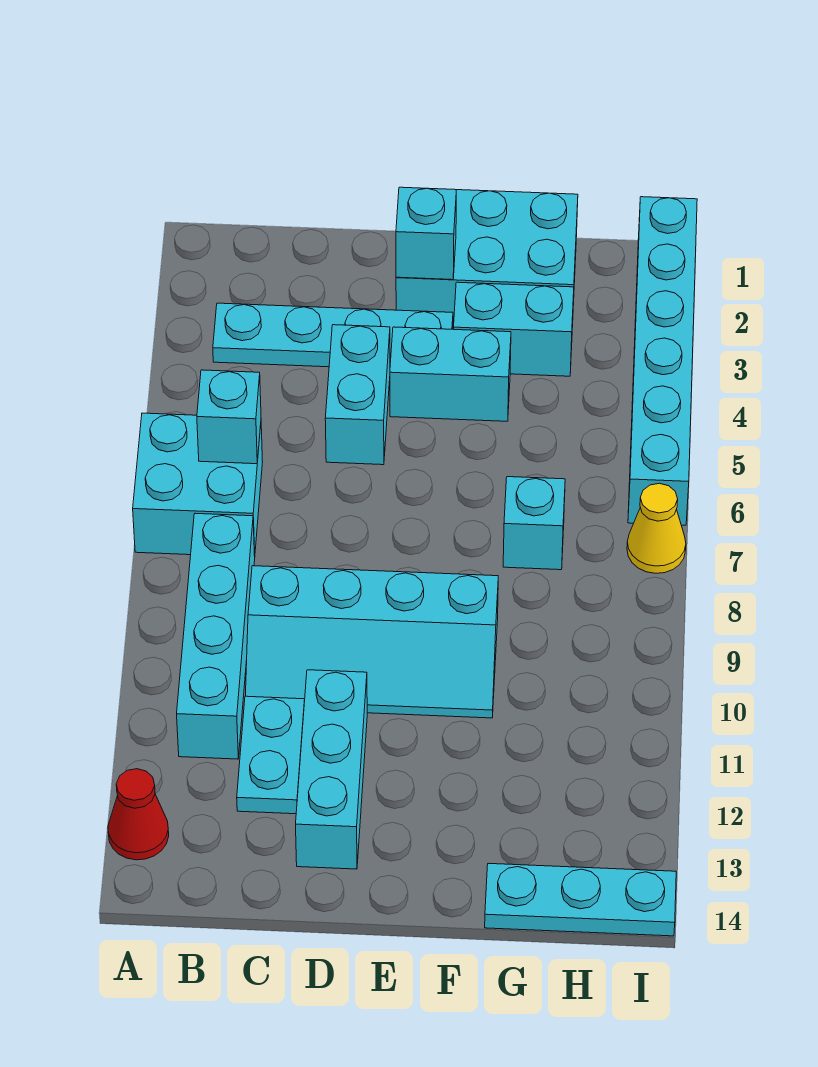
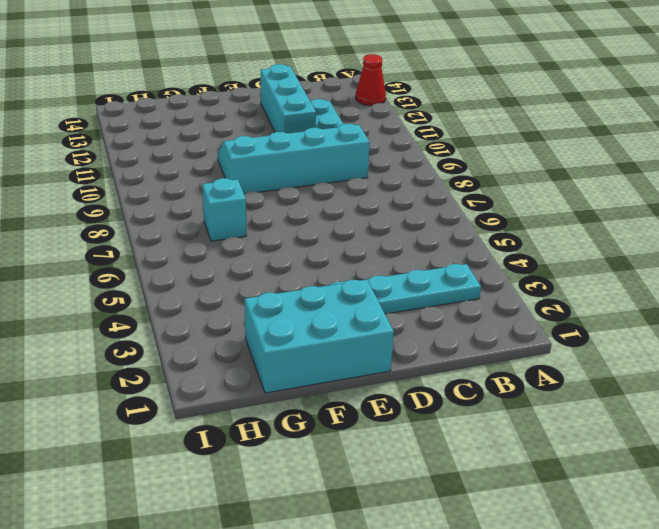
none -> cyan brick A6:B7 level 1
none -> cyan brick B8:B11 level 1
none -> cyan brick D4:D5 level 1

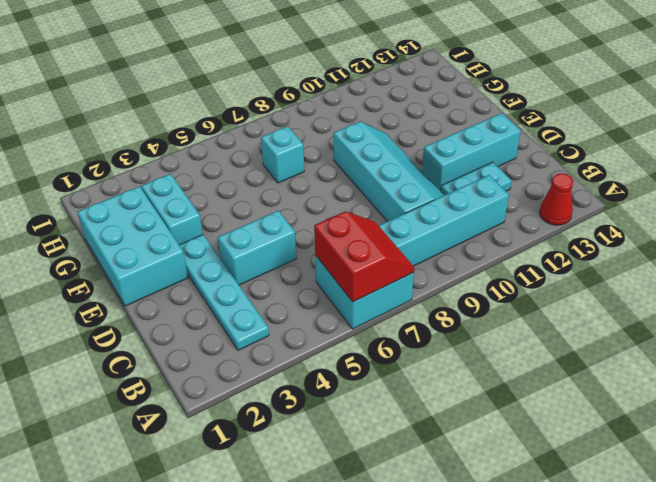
red slope A6:B7 level 2 top 6 -> cyan brick B6 level 2
none -> cyan brick E4:F4 level 1
none -> cyan plate G14:I14 level 1
none -> cyan brick I1:I6 level 1

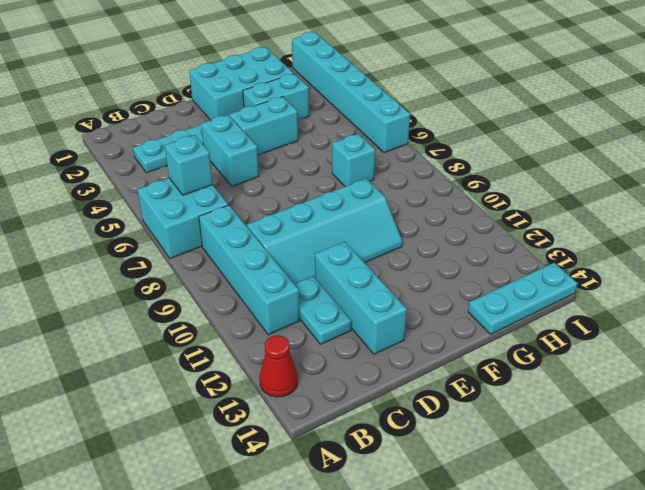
none -> yellow cone I7 level 1
none -> cyan brick E2 level 2

